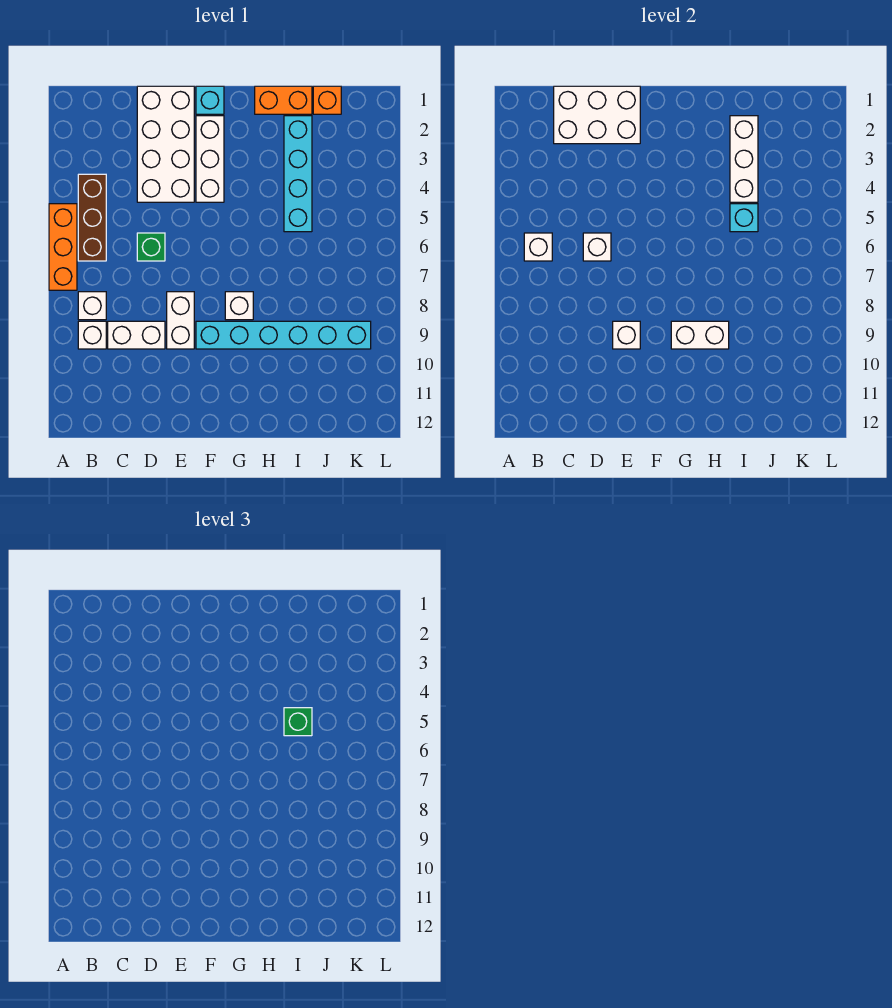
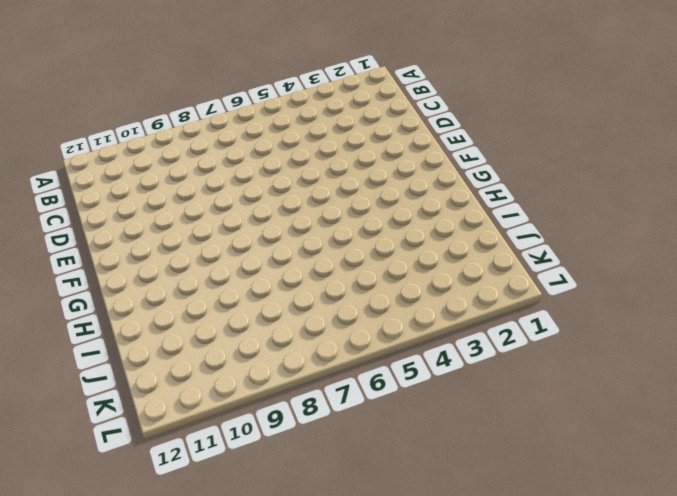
none -> orange brick A5:A7 level 1
none -> brown brick B4:B6 level 1
none -> white brick B8 level 1

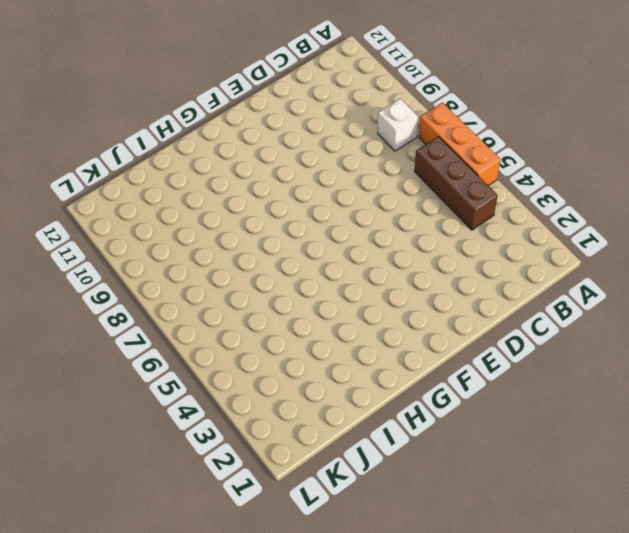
none -> white brick B9 level 1
none -> white brick C9:D9 level 1
none -> white brick D1:E4 level 1

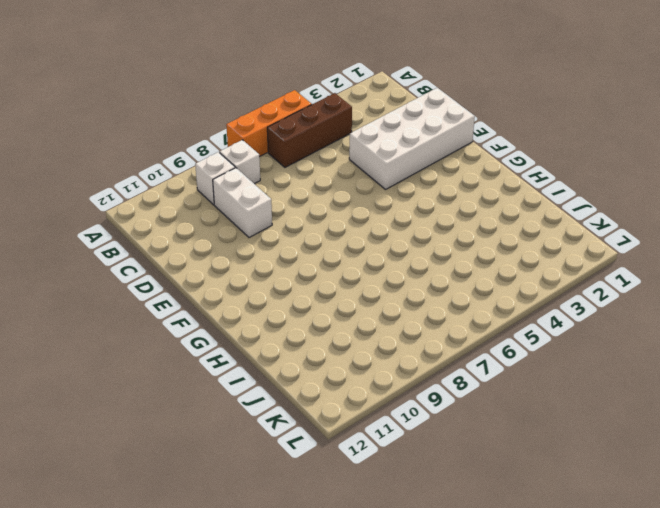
none -> green brick D6 level 1
none -> white brick E8:E9 level 1
none -> cyan brick F1 level 1

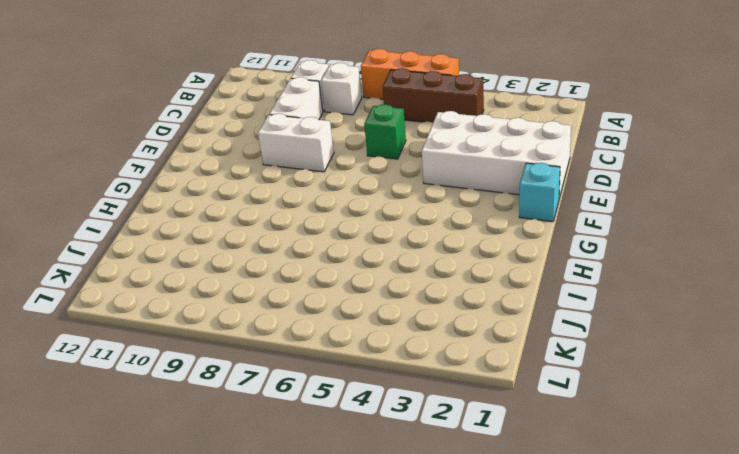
none -> white brick F2:F4 level 1
none -> cyan brick F9:K9 level 1
none -> white brick G8 level 1

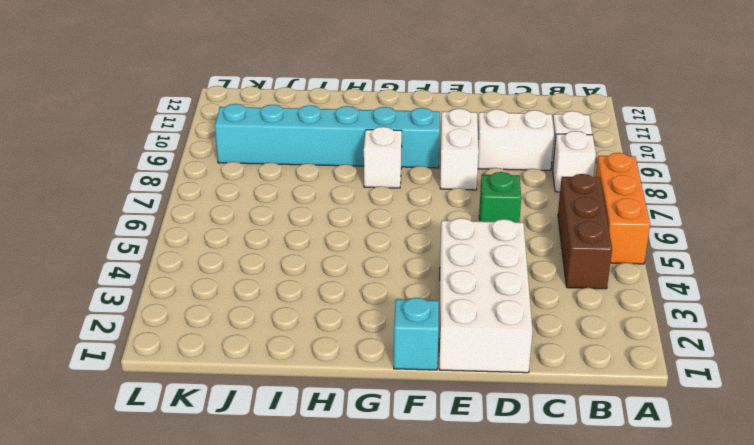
none -> white brick F2:F4 level 1
none -> orange brick H1:I1 level 1
none -> cyan brick I2:I5 level 1

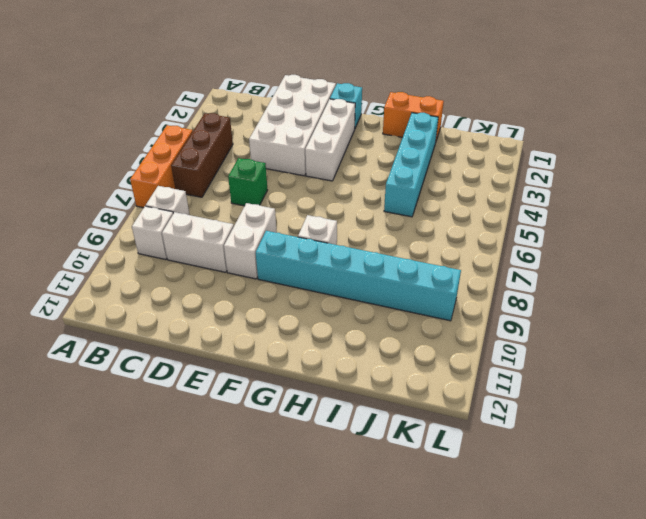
none -> orange brick J1 level 1
none -> white brick B6 level 2
none -> white brick C1:E2 level 2

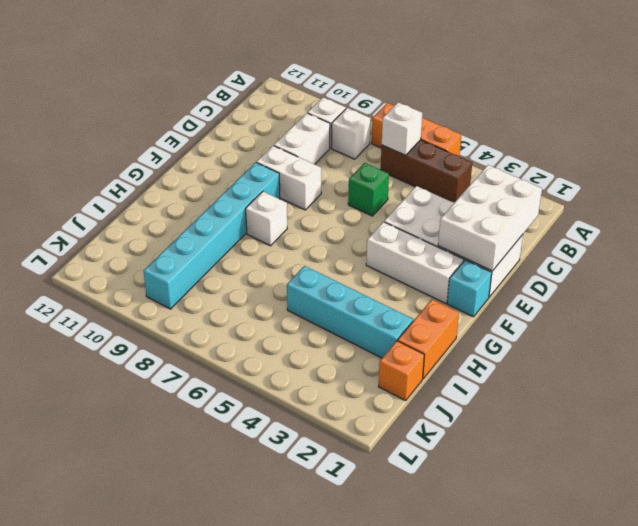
none -> white brick D6 level 2
none -> white brick E9 level 2
none -> white brick G9:H9 level 2

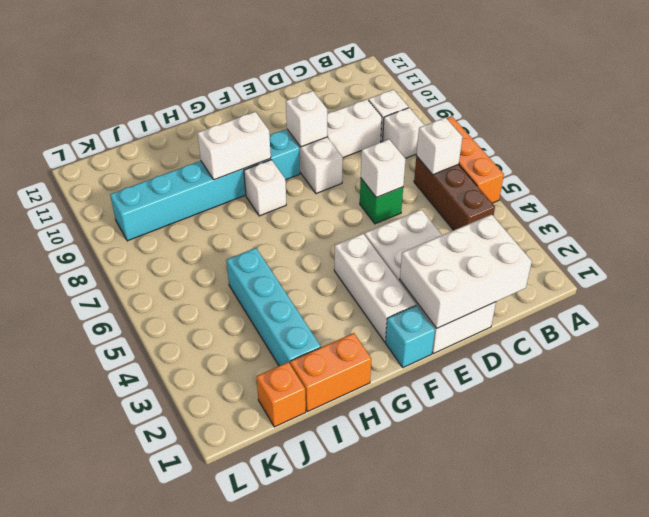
none -> white brick I2:I4 level 2
none -> cyan brick I5 level 2
none -> green brick I5 level 3

